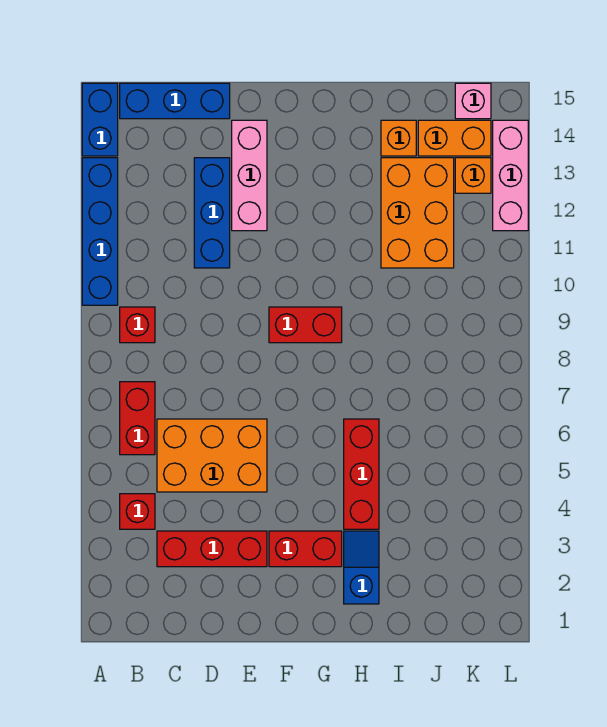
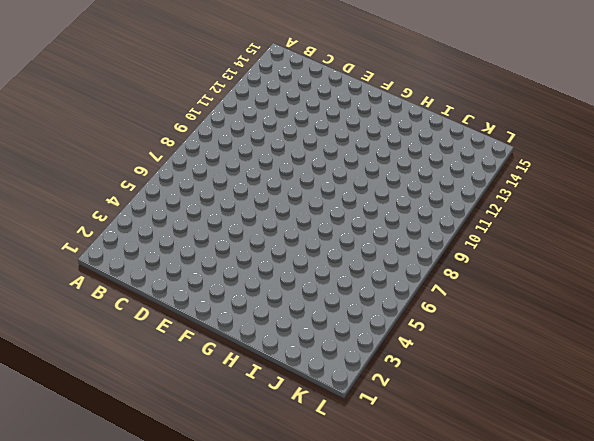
none -> blue brick A10:A13 level 1
none -> blue brick A14:A15 level 1
none -> red brick B4 level 1

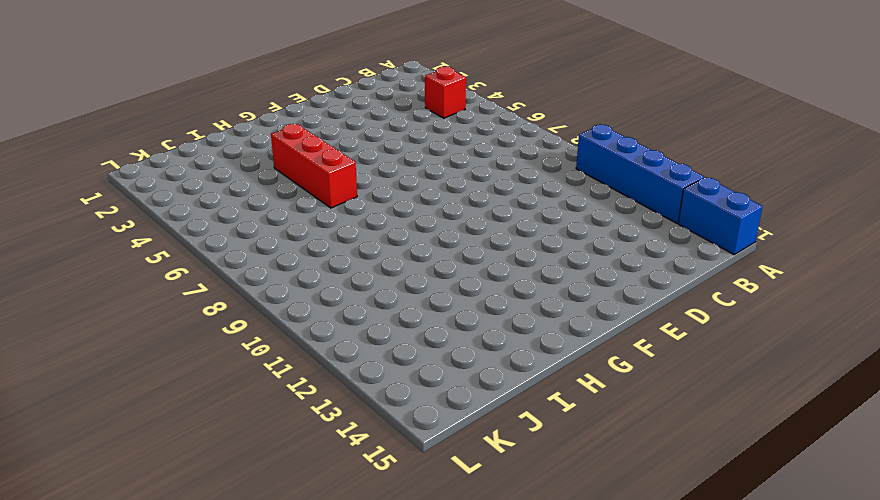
none -> red brick B6:B7 level 1
none -> red brick B9 level 1
none -> blue brick B15:D15 level 1

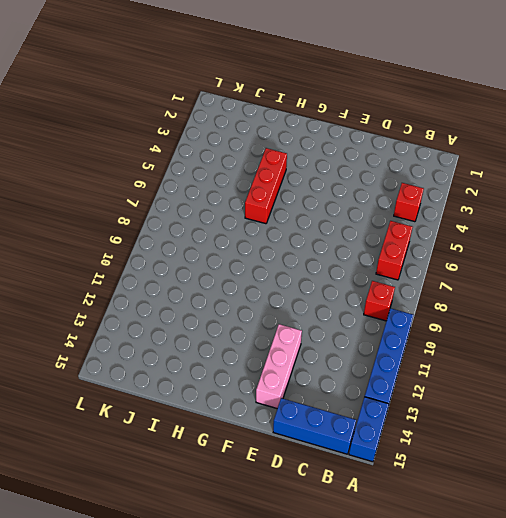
none -> red brick C3:E3 level 1
none -> orange brick C5:E6 level 1
none -> blue brick D11:D13 level 1

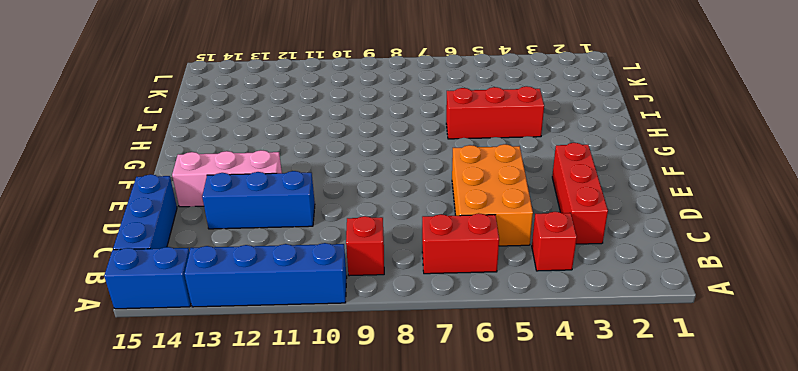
none -> red brick F3:G3 level 1
none -> red brick F9:G9 level 1
none -> blue slope H2:H3 level 1 top 2

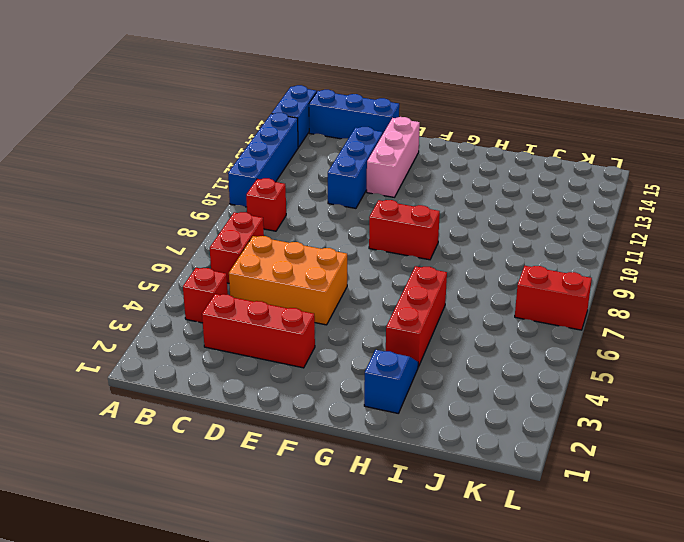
red brick K7:L7 level 1 -> red brick F3:G3 level 1
none -> orange brick I11:J13 level 1
none -> orange brick I14 level 1
none -> orange brick J14:K14 level 1

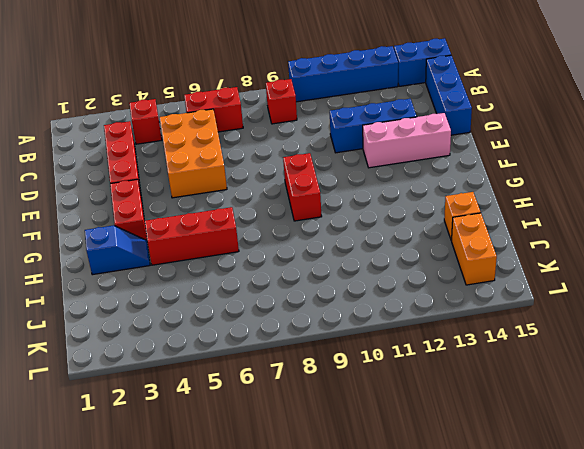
none -> orange brick I11:J13 level 1
none -> orange brick K13 level 1
none -> pink brick K15 level 1

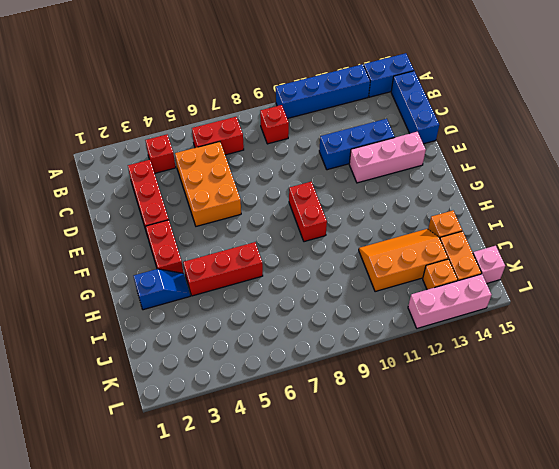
orange slope I11:J13 level 1 top J -> orange brick I11:J13 level 1

